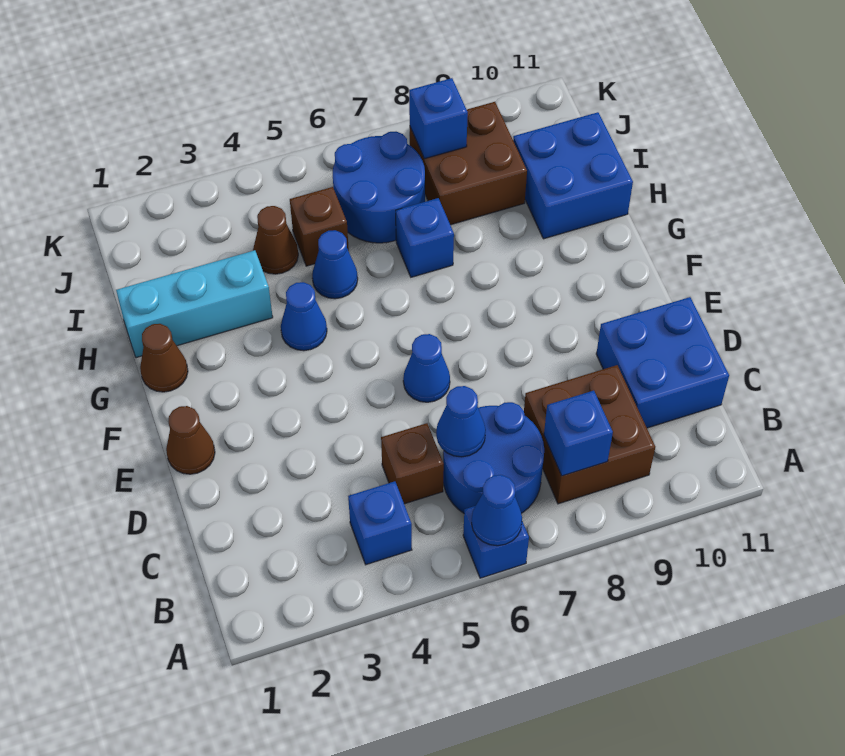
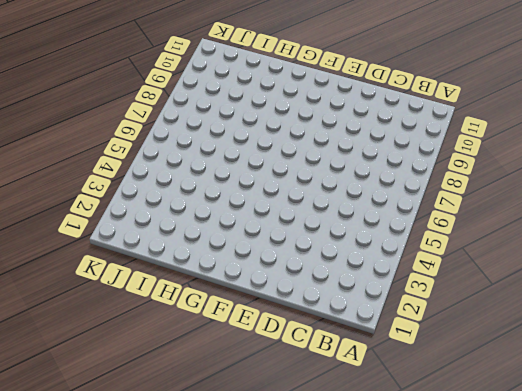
none -> blue brick A6 level 1
none -> blue brick B4 level 1
none -> blue round brick B6:C7 level 1

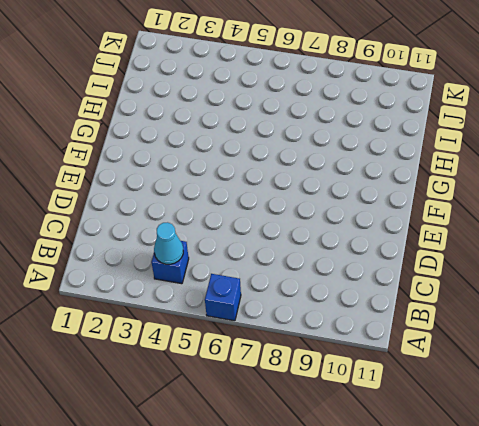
cyan cone B4 level 2 -> none
none -> blue round brick B6:C7 level 1
none -> brown brick B8:C9 level 1
none -> brown brick C5 level 1

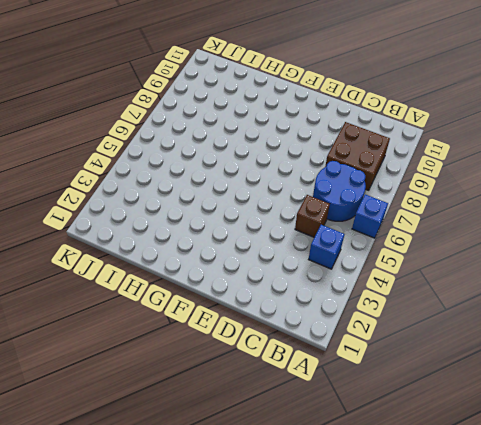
none -> blue brick C10:D11 level 1
none -> brown cone E1 level 1
none -> blue cone E6 level 1

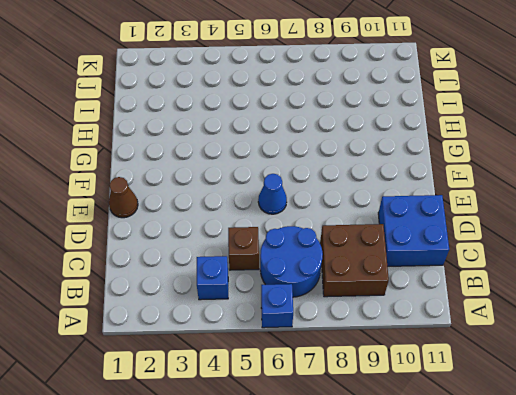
none -> brown cone G1 level 1
none -> blue cone G4 level 1
none -> cyan brick H1:H3 level 1

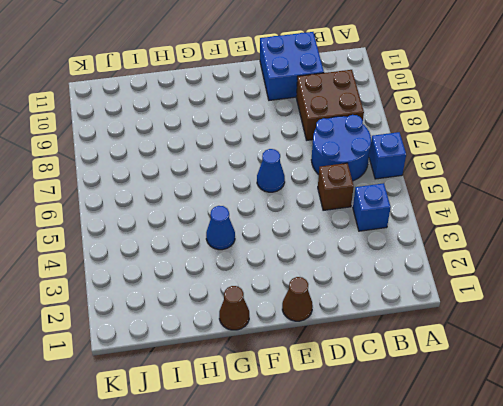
none -> cyan brick H1:H3 level 1
none -> blue cone H5 level 1
none -> blue brick H7 level 1

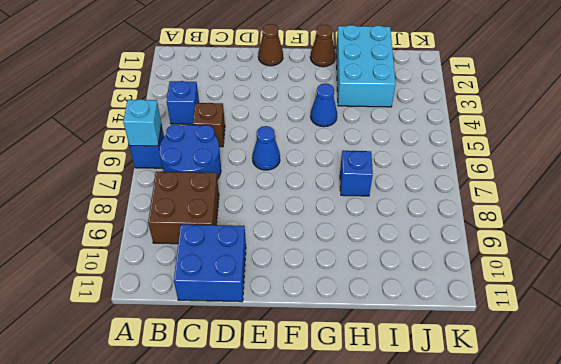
cyan brick A6 level 2 -> blue cone A6 level 2
cyan brick H1:I3 level 1 -> cyan brick H1:H3 level 1
none -> blue cone H5 level 1
none -> blue brick H10:I11 level 1
none -> brown cone I4 level 1

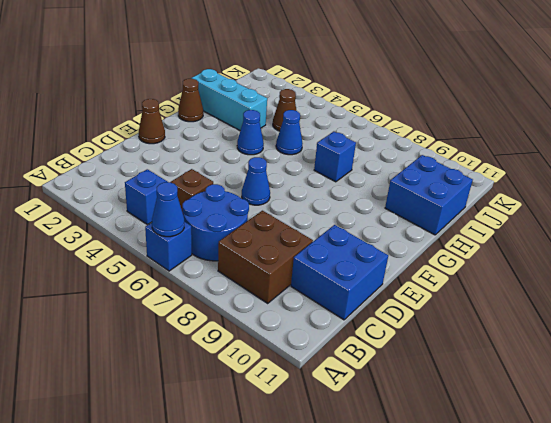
none -> brown brick I5 level 1
none -> blue round brick I6:J7 level 1
none -> brown brick I8:J9 level 1

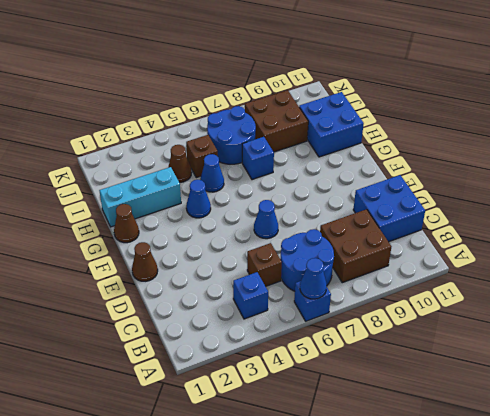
none -> blue brick B8 level 2
none -> blue cone C6 level 2
none -> blue brick J8 level 2

